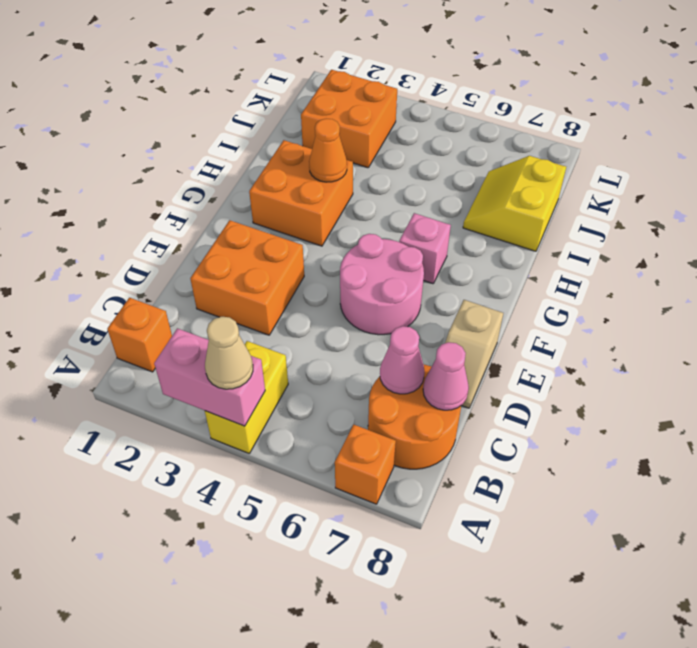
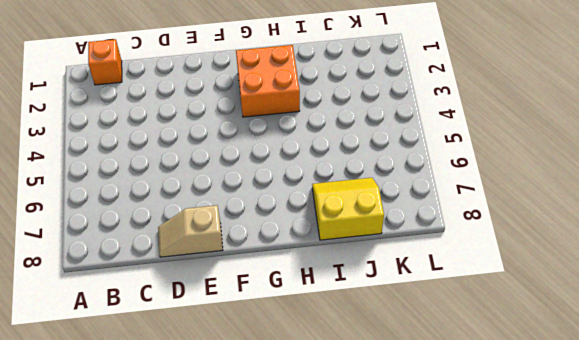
none -> yellow brick A4:B4 level 1
none -> orange brick A7 level 1
none -> orange round brick B7:C8 level 1

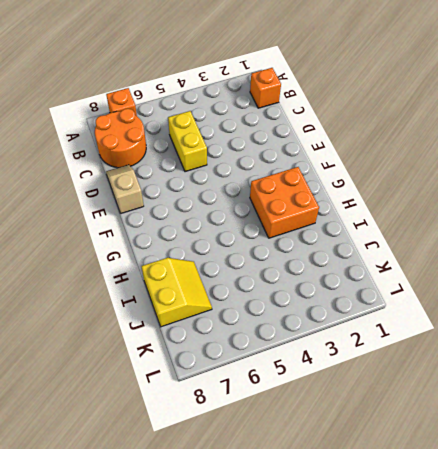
yellow brick C5:D5 level 1 -> yellow brick A4:B4 level 1
none -> orange brick D2:E3 level 1
none -> pink round brick E5:F6 level 1
none -> pink brick G6 level 1

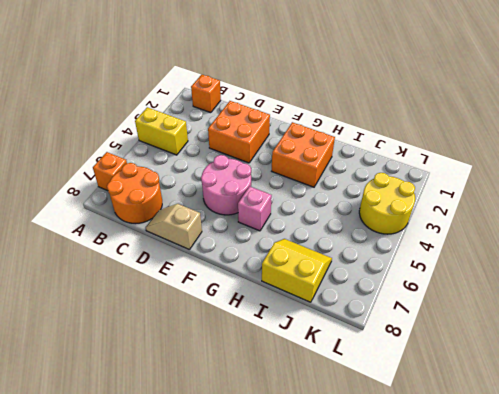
yellow round brick K3:L4 level 1 -> orange brick J2:K3 level 1
none -> pink brick A3:A4 level 2
none -> pink cone C7 level 2
none -> pink cone C8 level 2

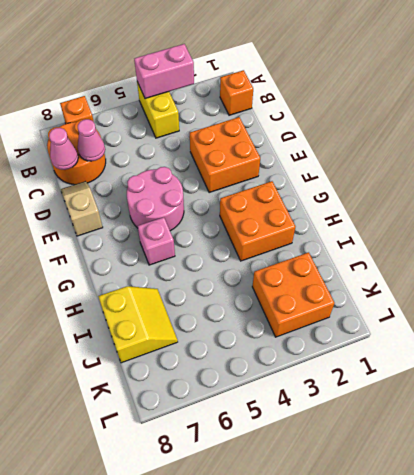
none -> orange cone H3 level 2
none -> tan cone A4 level 3

